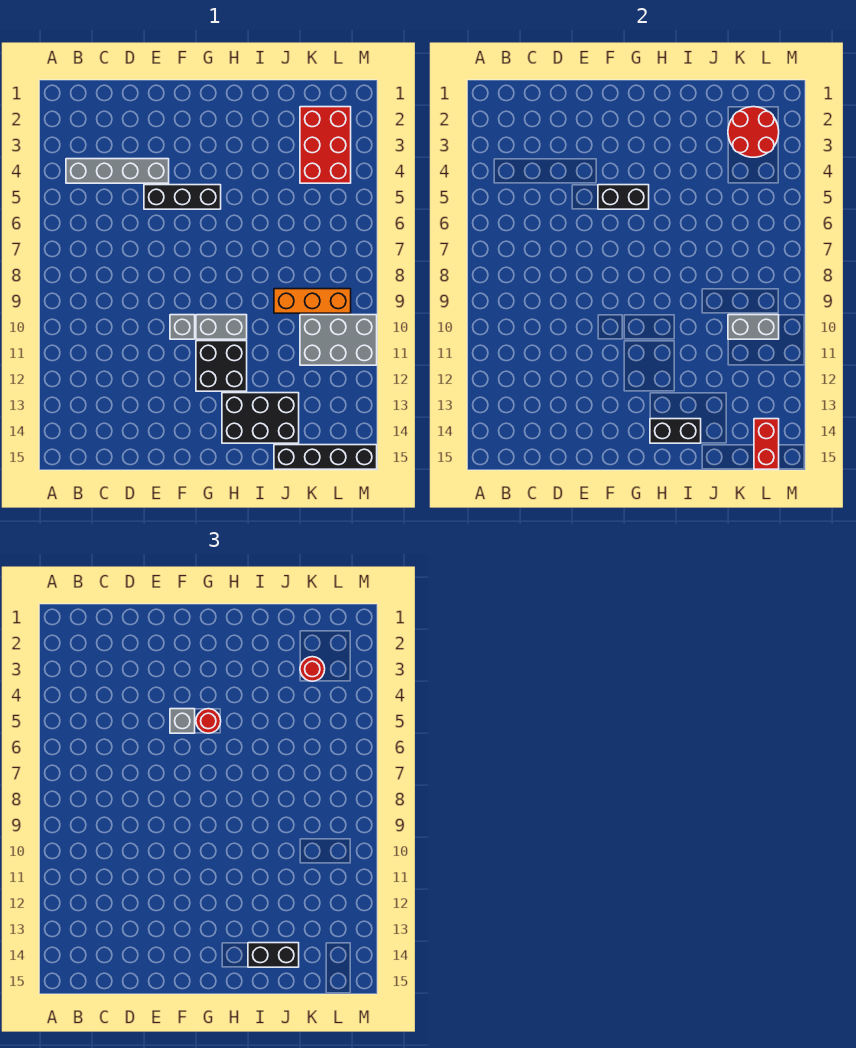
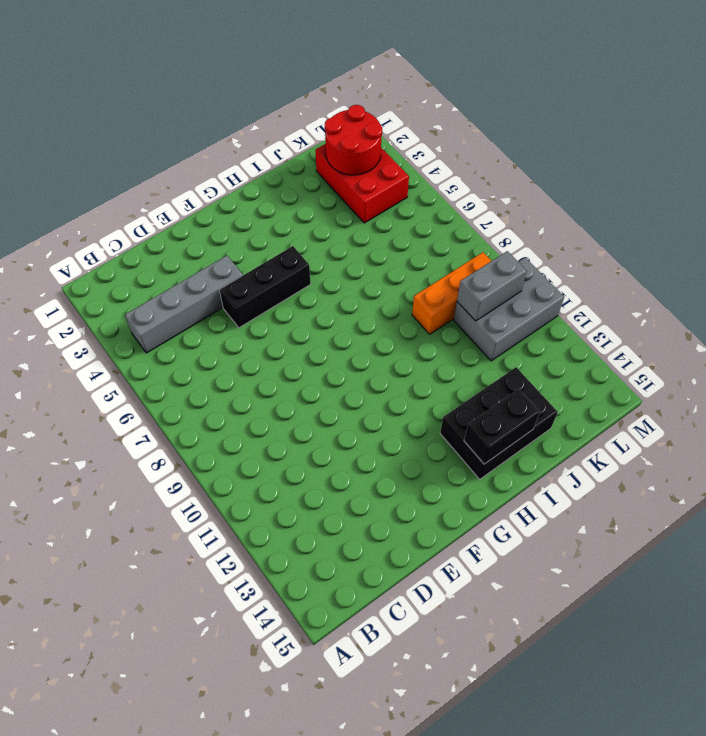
none -> grey brick F10 level 1
none -> grey brick G10:H10 level 1
none -> black brick G11:H12 level 1

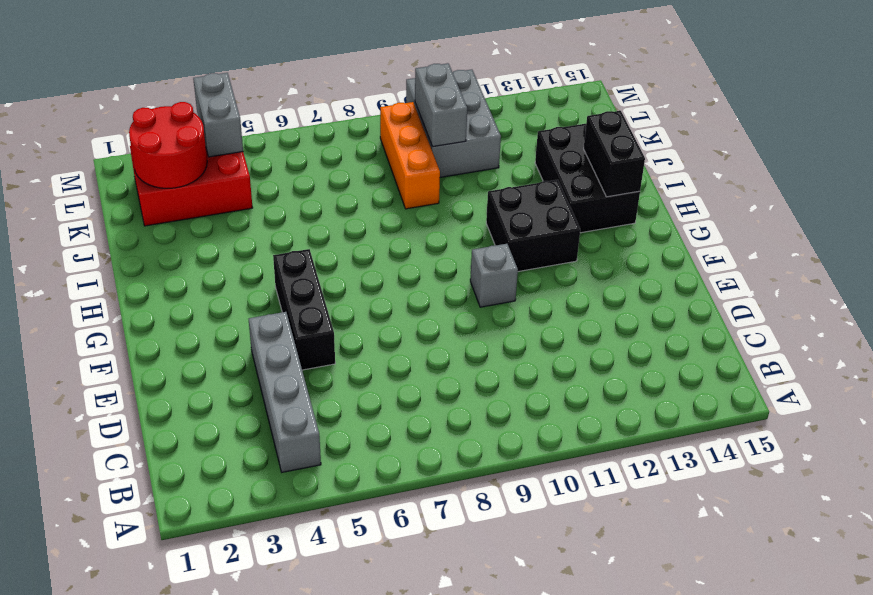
grey brick L4:M4 level 2 -> grey brick G10:H10 level 1
none -> black brick J15:M15 level 1
none -> black brick F5:G5 level 2
none -> red brick L14:L15 level 2

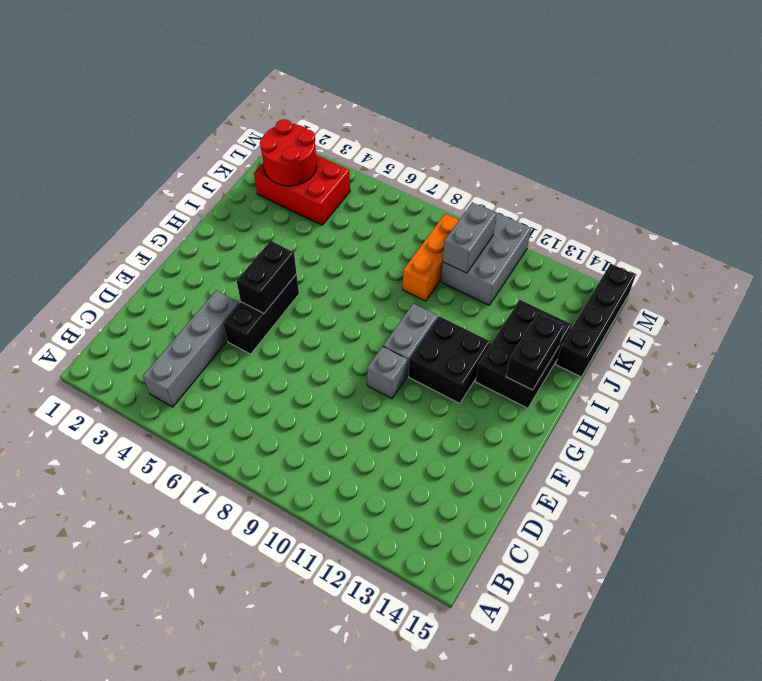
none -> red brick L14:L15 level 2
none -> grey brick F5 level 3
none -> red round brick G5 level 3

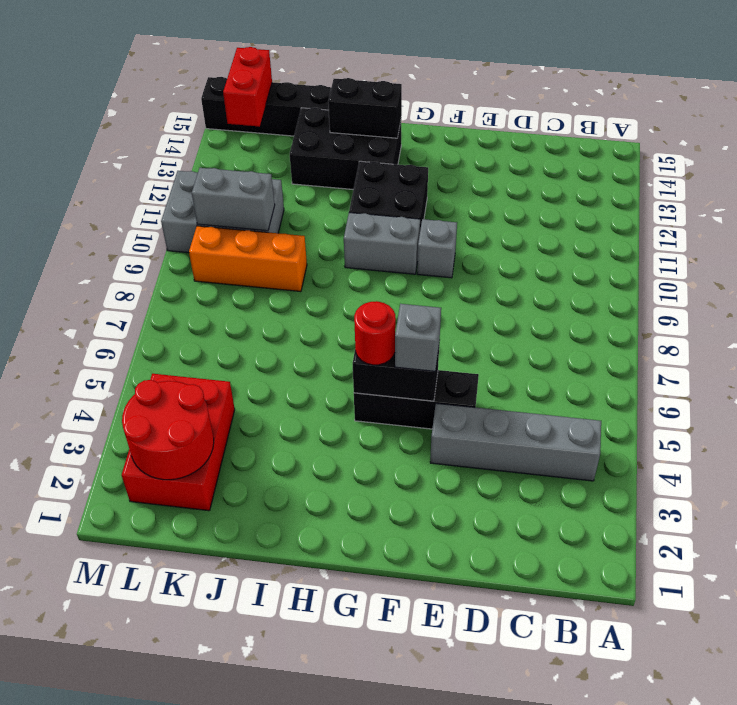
none -> black brick I14:J14 level 3
none -> red round brick K3 level 3

